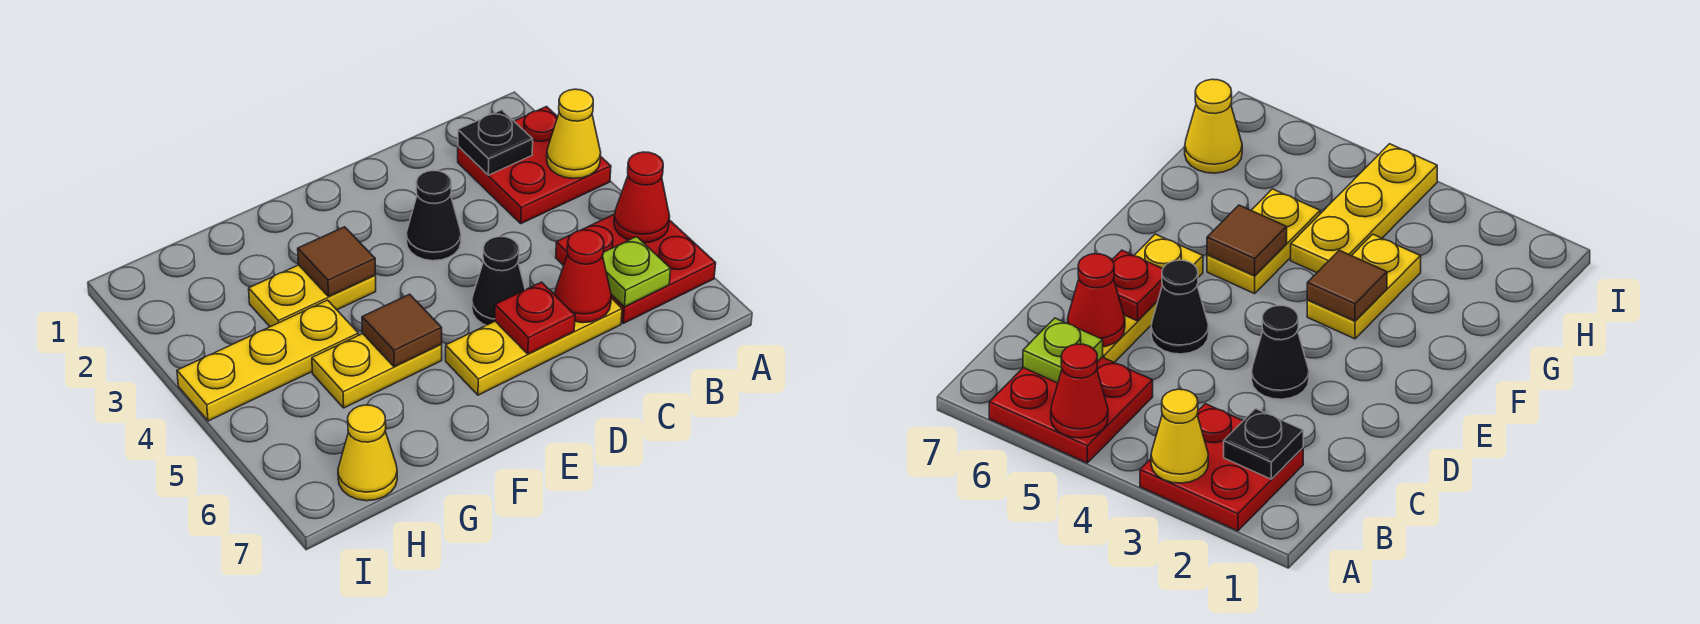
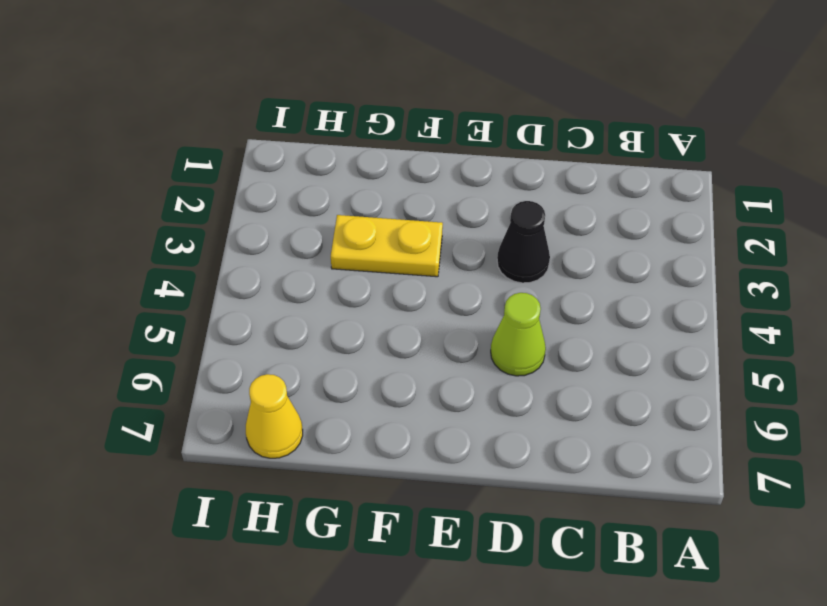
lime cone D5 level 1 -> black cone D5 level 1
none -> red plate A2:B3 level 1
none -> red plate A5:B6 level 1
none -> yellow plate C6:E6 level 1

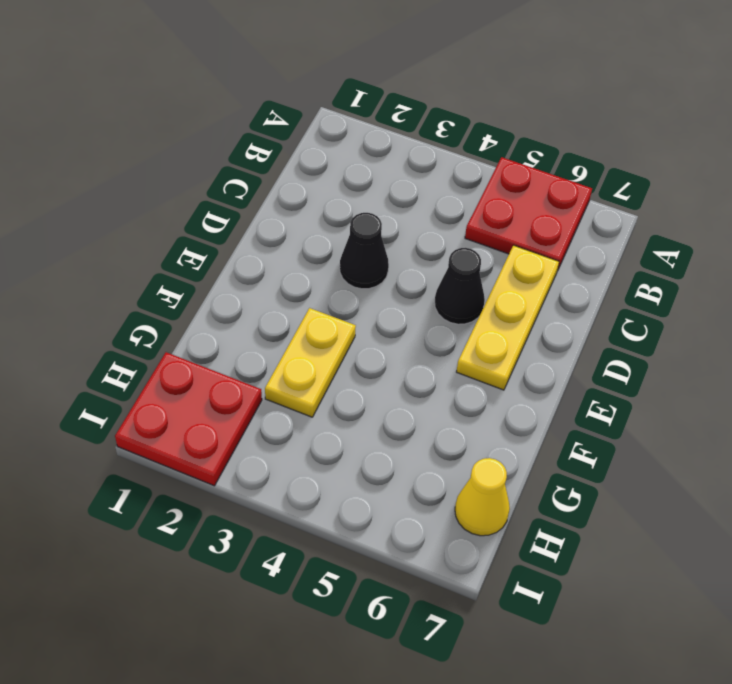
red plate H1:I2 level 1 -> red plate A2:B3 level 1
none -> yellow plate F5:G5 level 1
none -> yellow plate G4:I4 level 1
none -> yellow cone A3 level 2

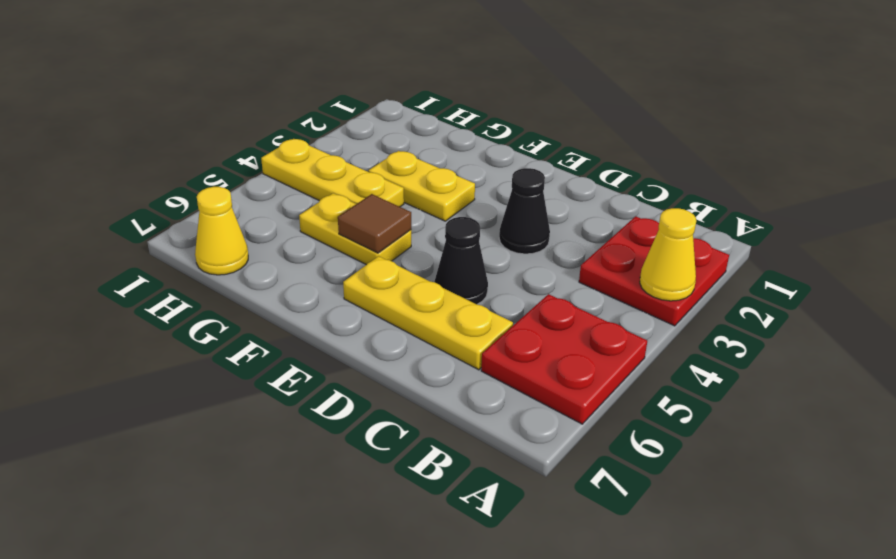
none -> red cone A5 level 2
none -> black plate B2 level 2
none -> lime plate B6 level 2

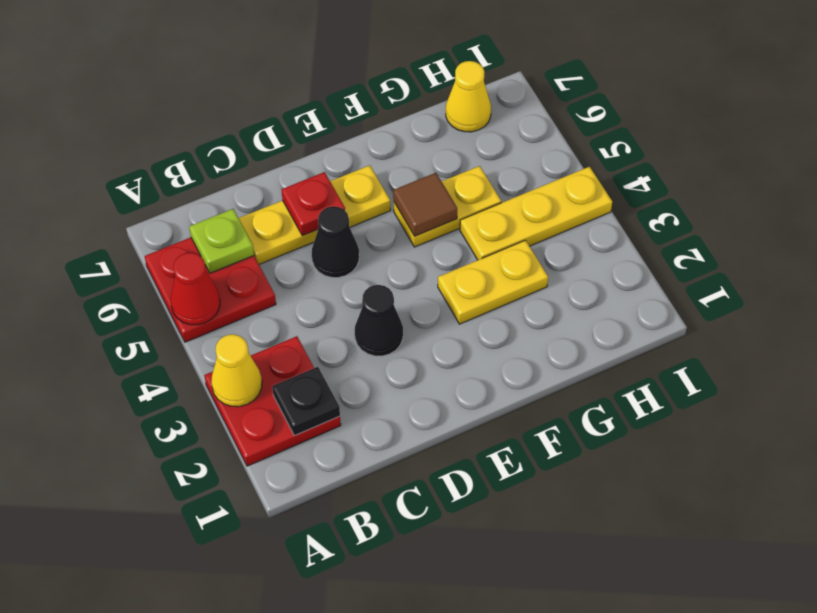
none -> red cone C6 level 2
none -> brown tile F3 level 2

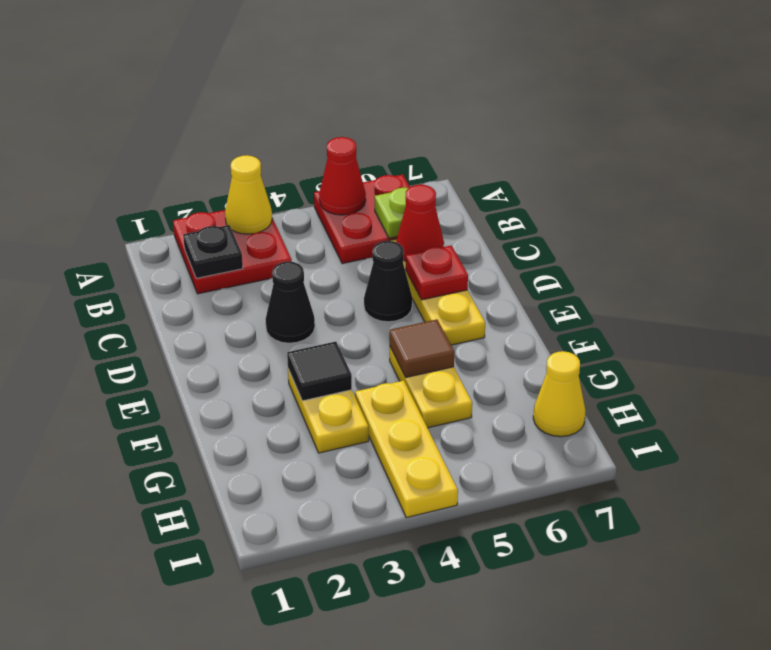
black tile F3 level 2 -> brown tile F3 level 2

